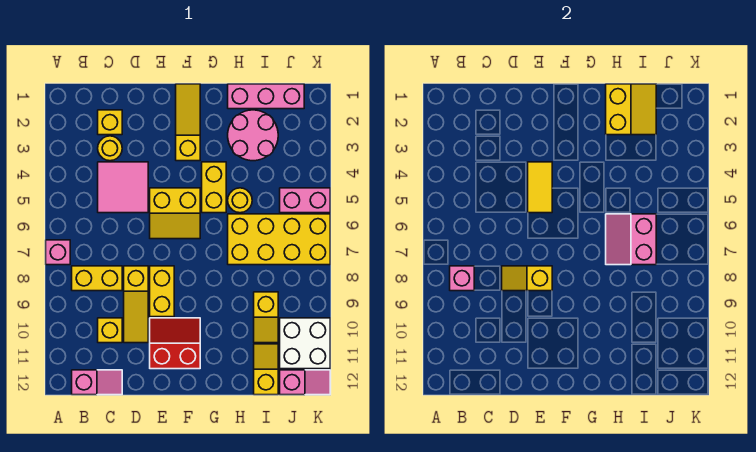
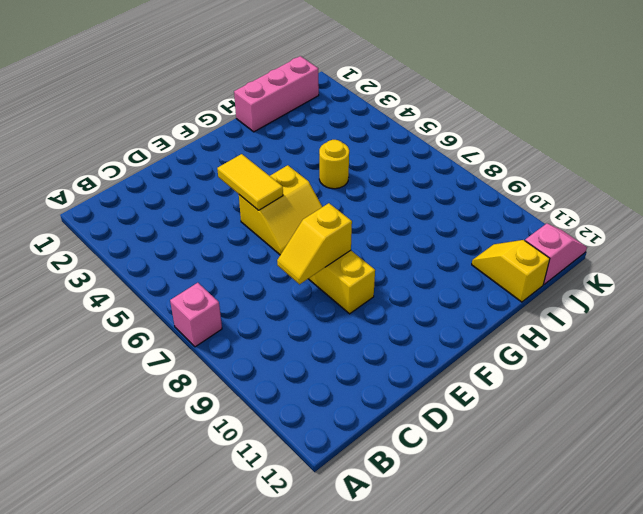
none -> yellow brick B8:C8 level 1
none -> pink slope B12:C12 level 1 top B
none -> yellow brick C2 level 1

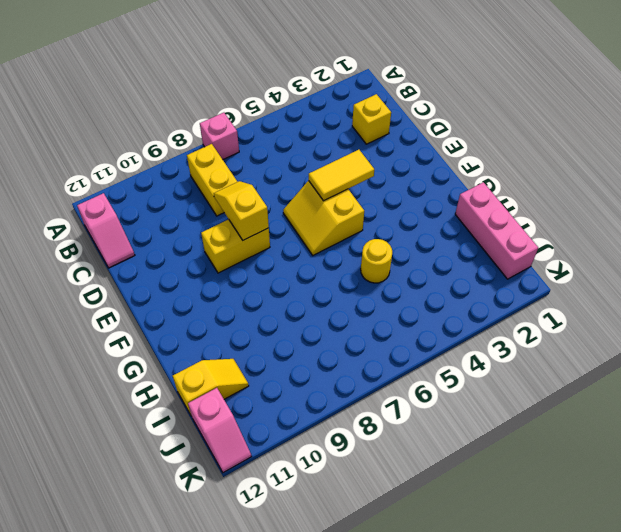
none -> yellow round brick C3 level 1
none -> pink tile C4:D5 level 1
none -> yellow brick C10 level 1

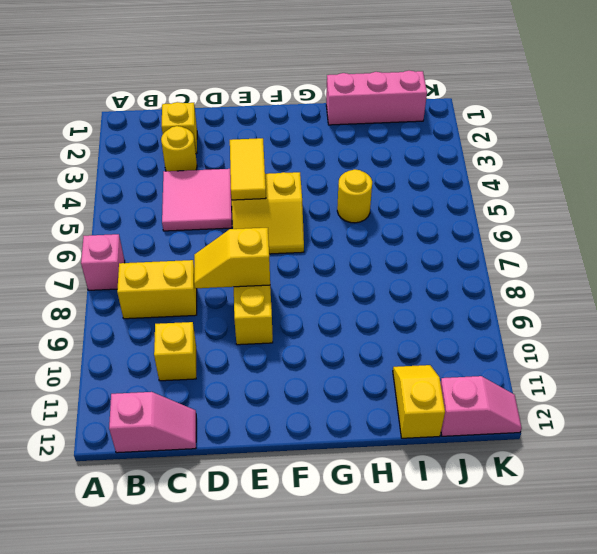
none -> yellow slope D8:D10 level 1 top 8
none -> red slope E10:F11 level 1 top 11
none -> yellow slope F1:F3 level 1 top 3

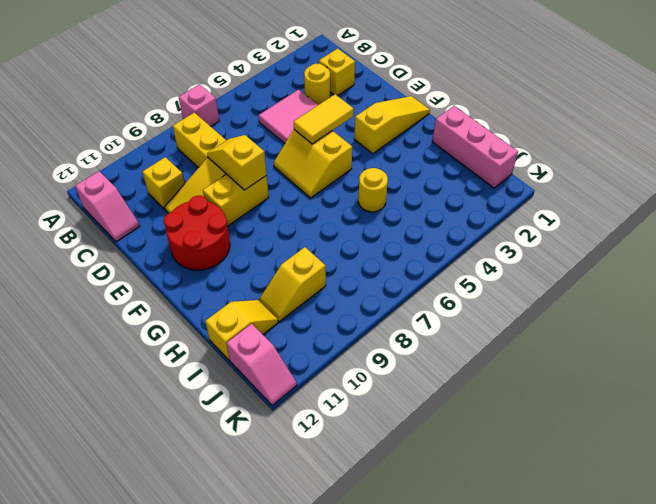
red round brick E10:F11 level 1 -> red slope E10:F11 level 1 top 11
none -> yellow brick G4:G5 level 1
none -> pink round brick H2:I3 level 1
none -> yellow brick H6:K7 level 1

